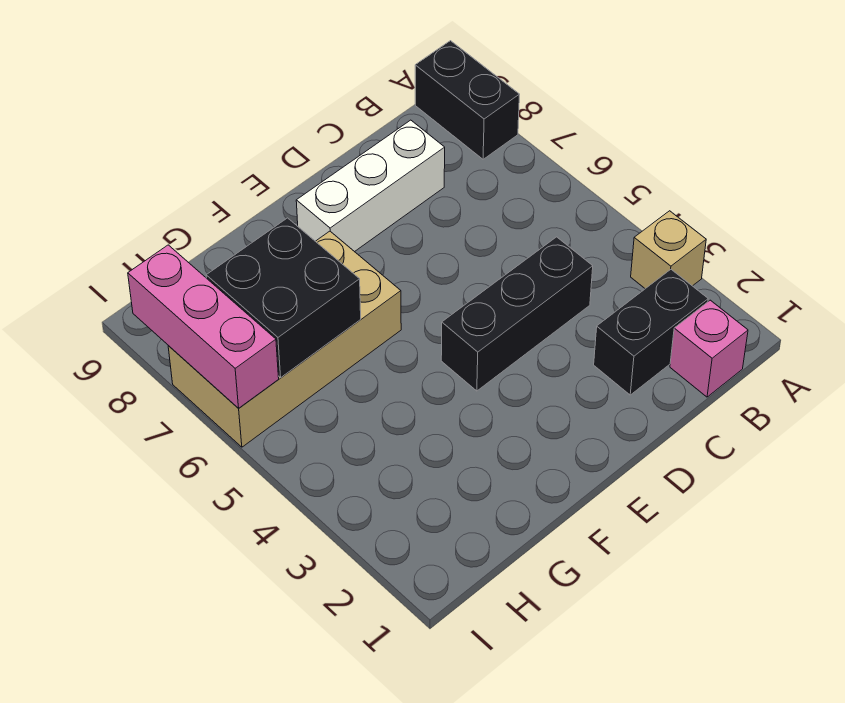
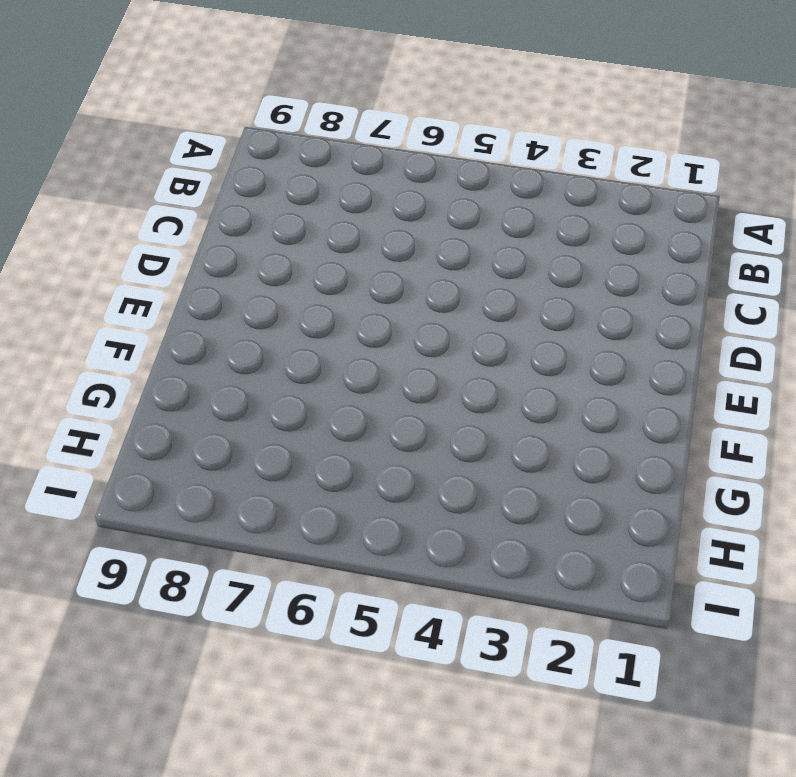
none -> tan brick A3 level 1
none -> black brick A8:A9 level 1

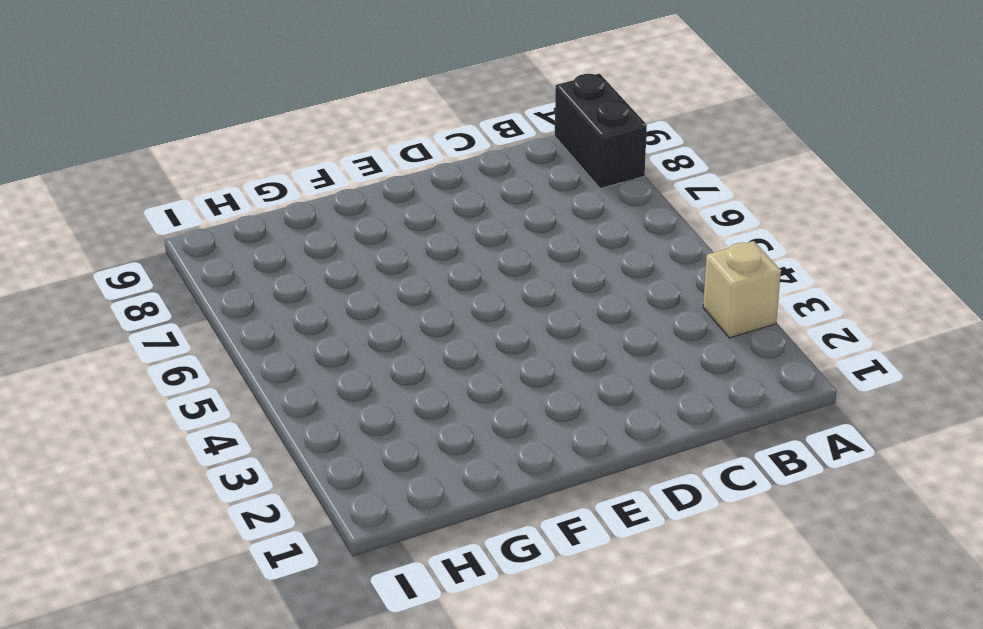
none -> pink brick B1 level 1
none -> black brick B2:C2 level 1

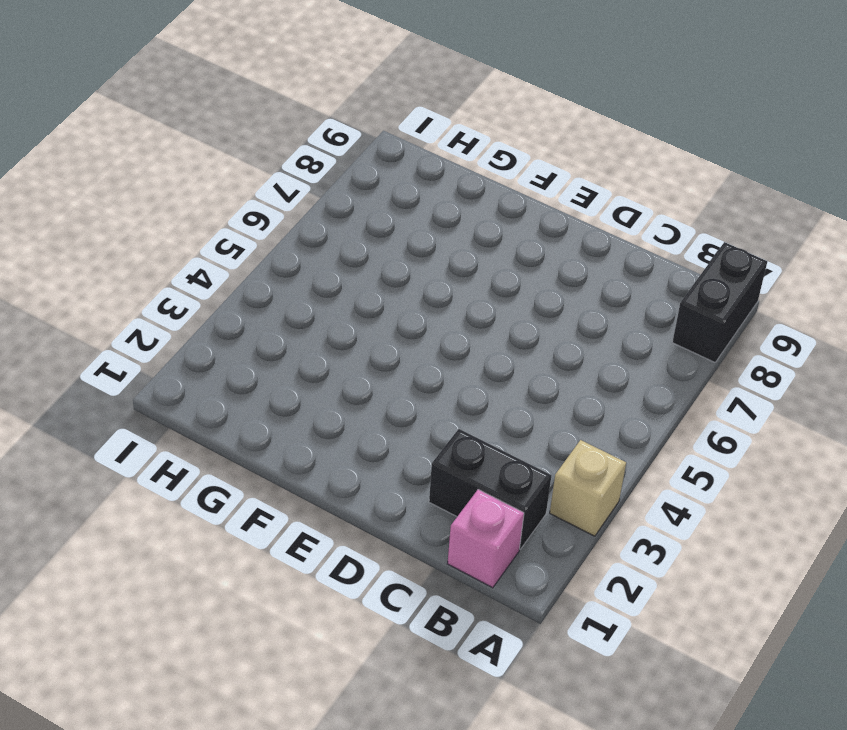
none -> black brick C4:E4 level 1
none -> white brick C8:E8 level 1

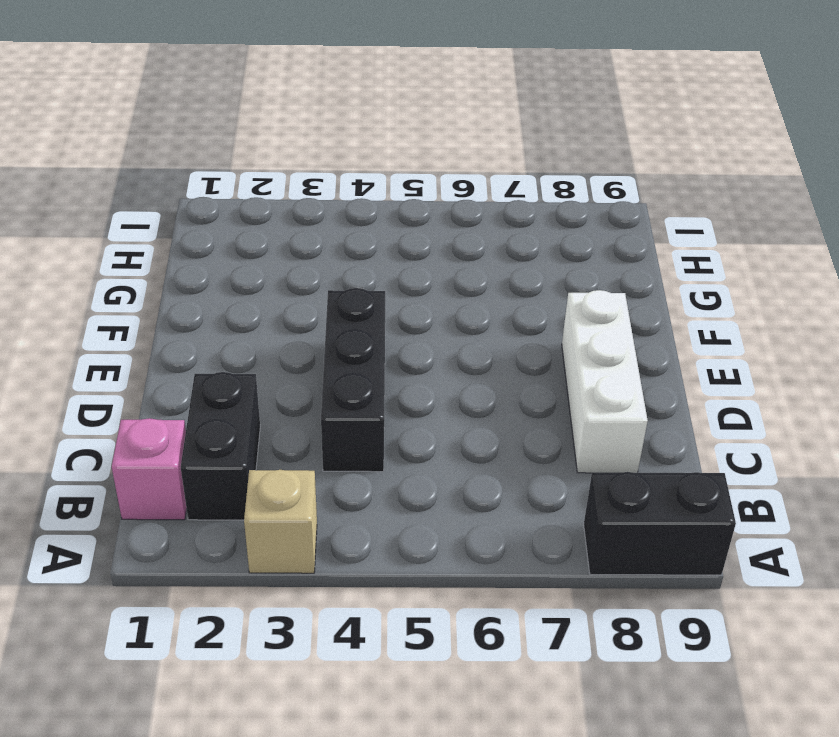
none -> tan brick F6:I7 level 1
none -> black brick G6:H7 level 2

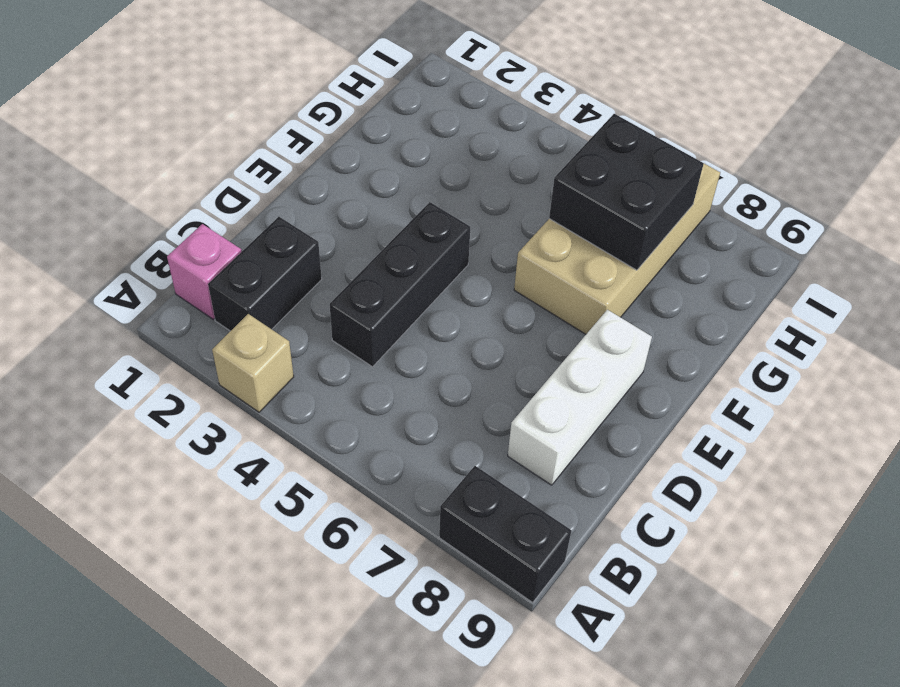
none -> pink brick I6:I8 level 2

